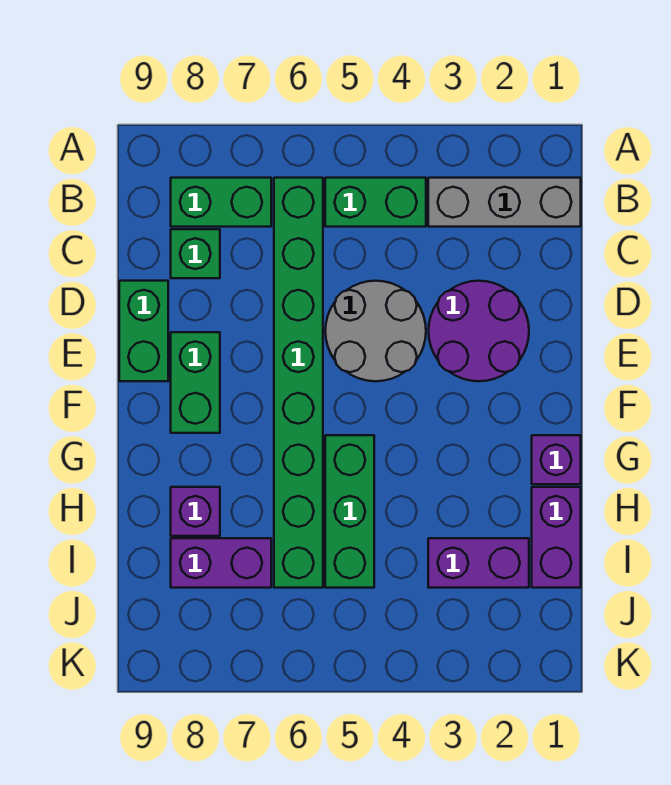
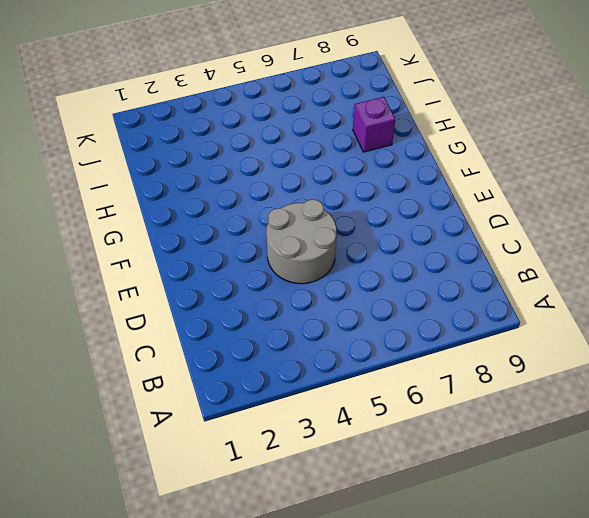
none -> grey brick B1:B3 level 1
none -> green brick B4:B5 level 1
none -> green brick B6:I6 level 1

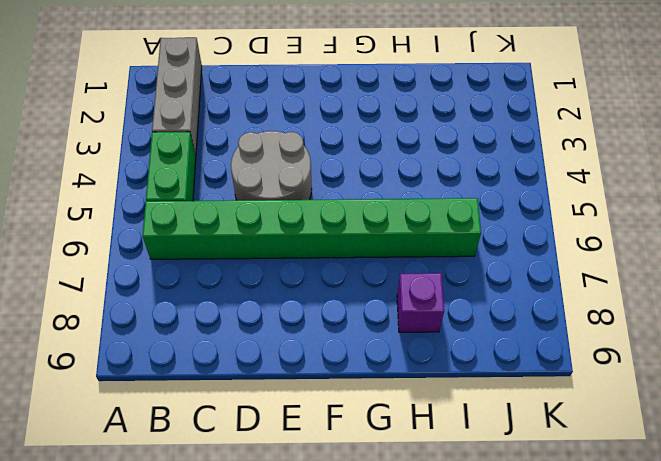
none -> green brick B7:B8 level 1
none -> green brick C8 level 1
none -> purple round brick D2:E3 level 1

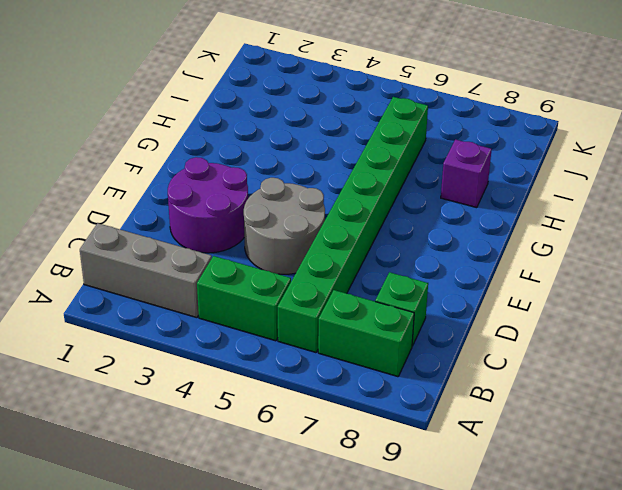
none -> green brick D9:E9 level 1
none -> green brick E8:F8 level 1
none -> purple brick G1 level 1

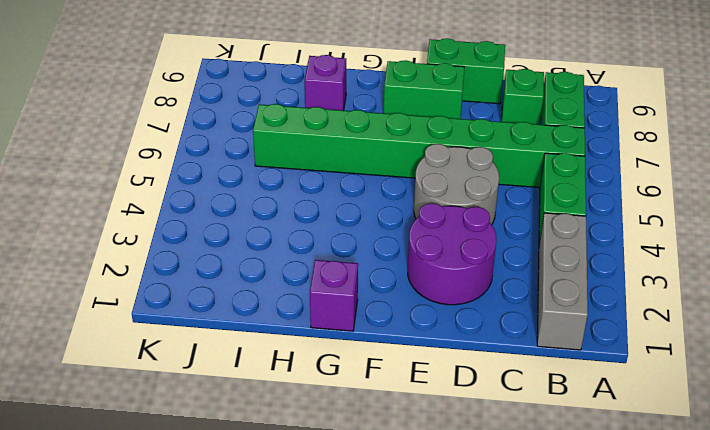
none -> green brick G5:I5 level 1
none -> purple brick H1:I1 level 1
none -> purple brick I2:I3 level 1

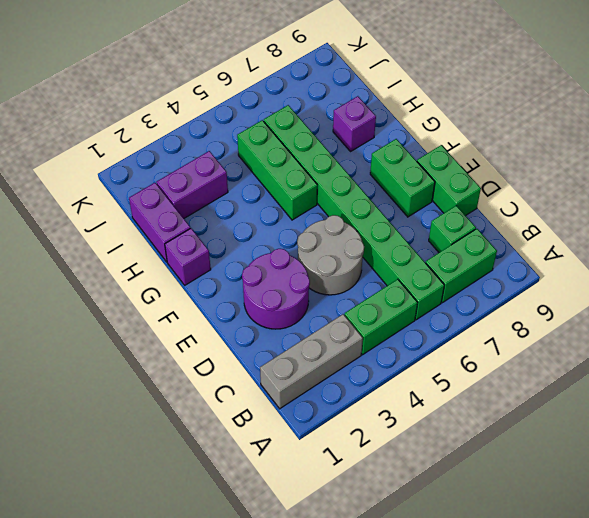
none -> purple brick I7:I8 level 1

